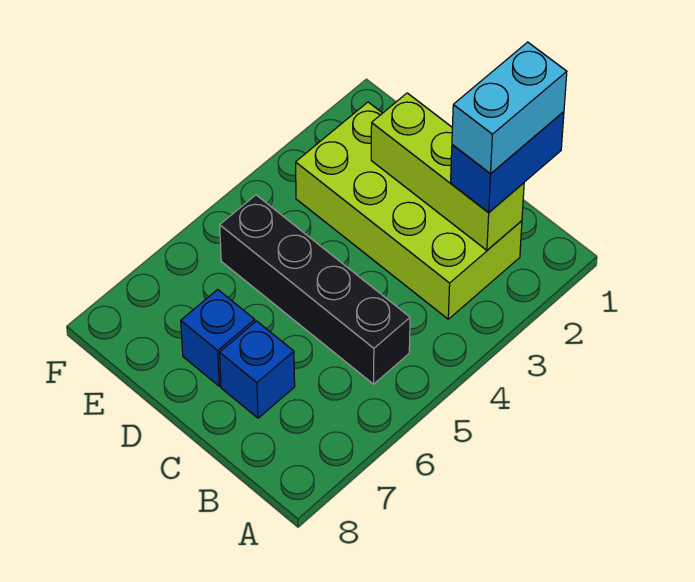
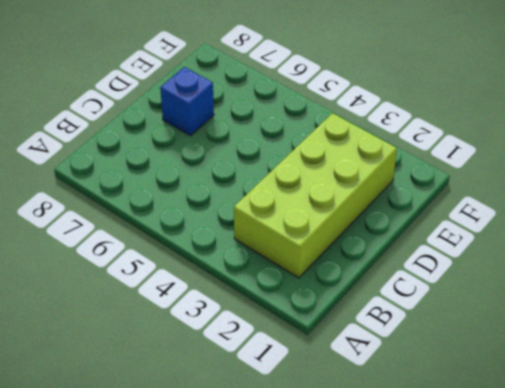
none -> black brick B5:E5 level 1
none -> blue brick C7 level 1

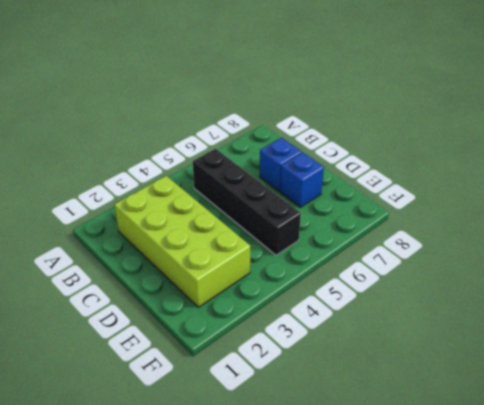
none -> lime brick B2:D2 level 2
none -> blue brick B1:B2 level 3

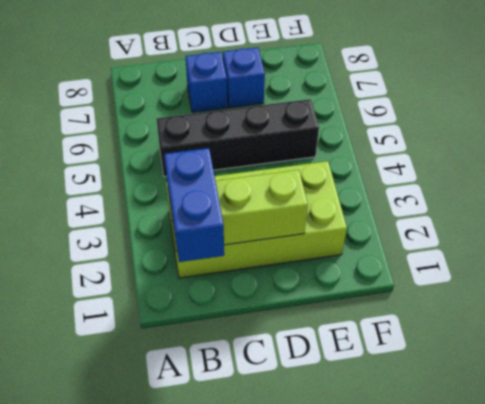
none -> cyan brick B1:B2 level 4

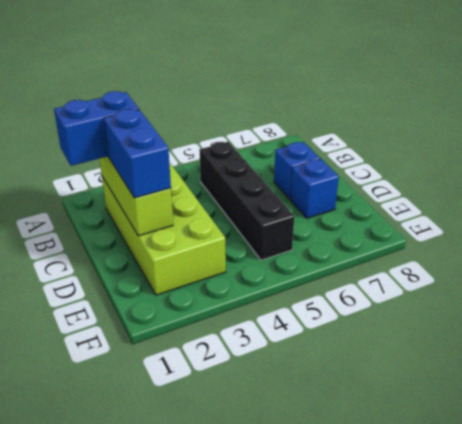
blue brick C2:D2 level 3 -> none
none -> cyan brick B1:B2 level 4

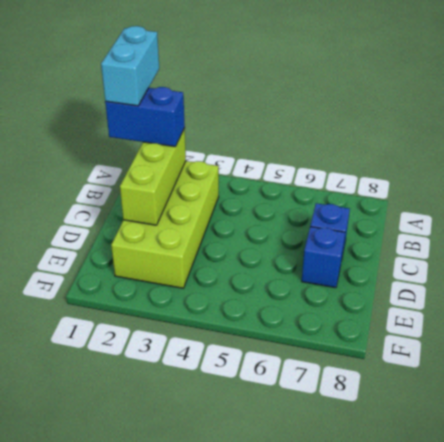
cyan brick A1:B1 level 4 -> cyan brick B1:B2 level 4
none -> black brick B5:E5 level 1

